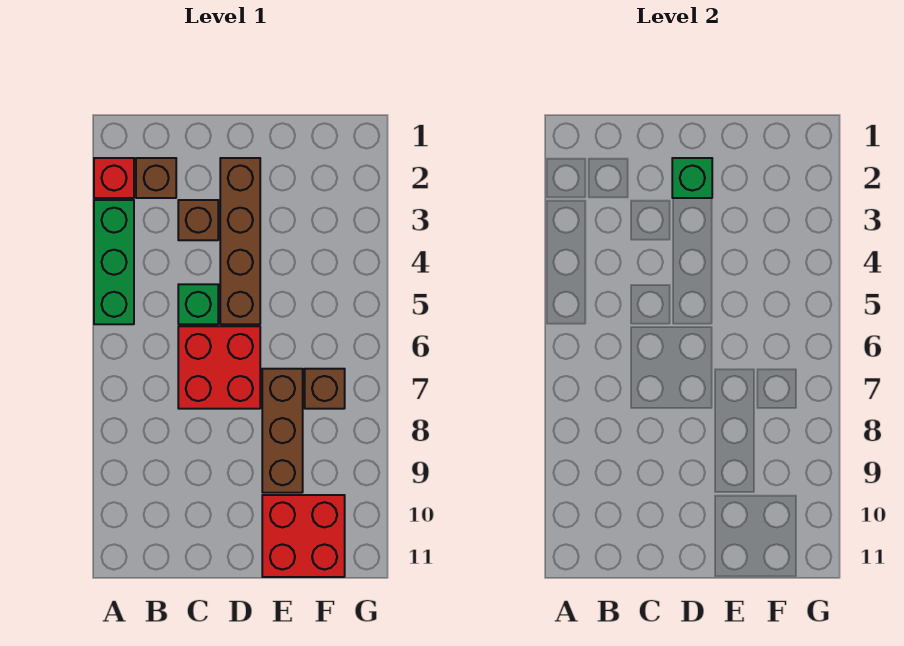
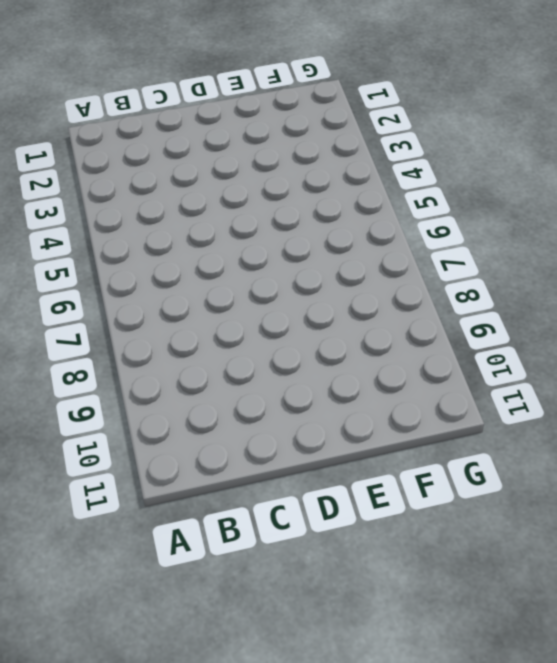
none -> red brick A2 level 1
none -> green brick A3:A5 level 1

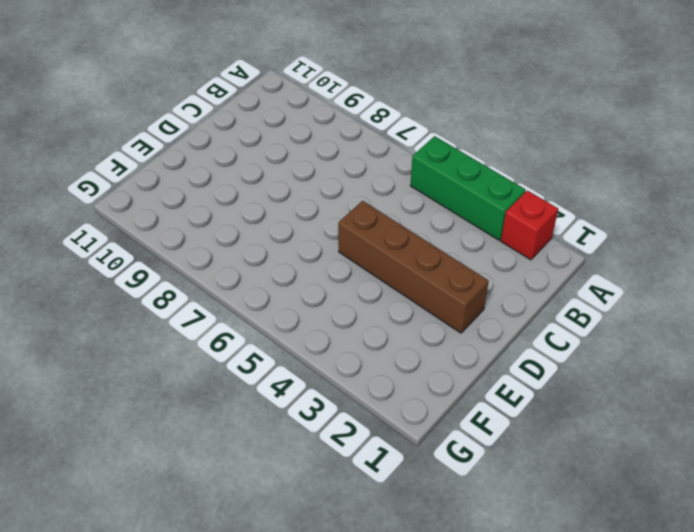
none -> brown brick B2 level 1
none -> brown brick C3 level 1

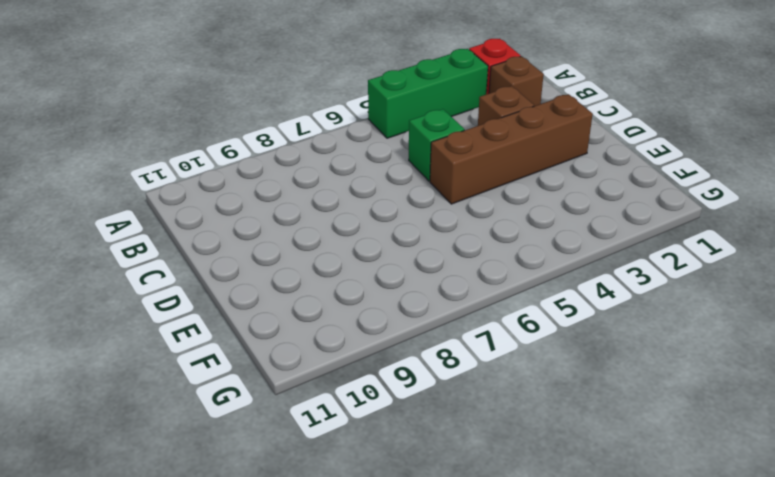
none -> red brick C6:D7 level 1
none -> brown brick E7:E9 level 1

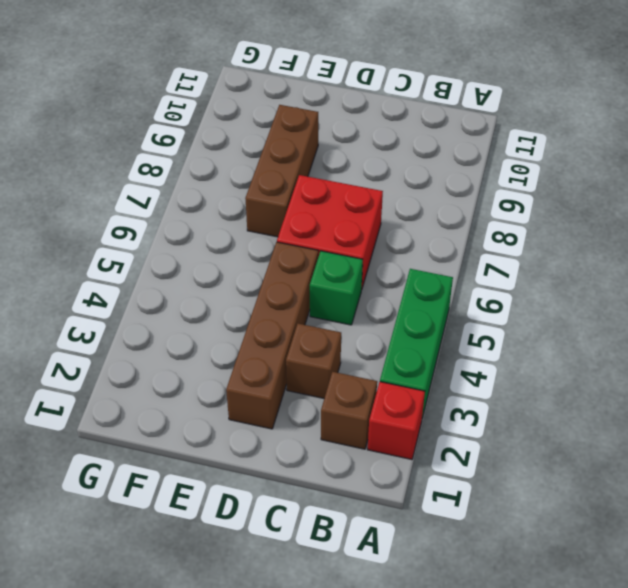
none -> red brick E10:F11 level 1
none -> brown brick F7 level 1

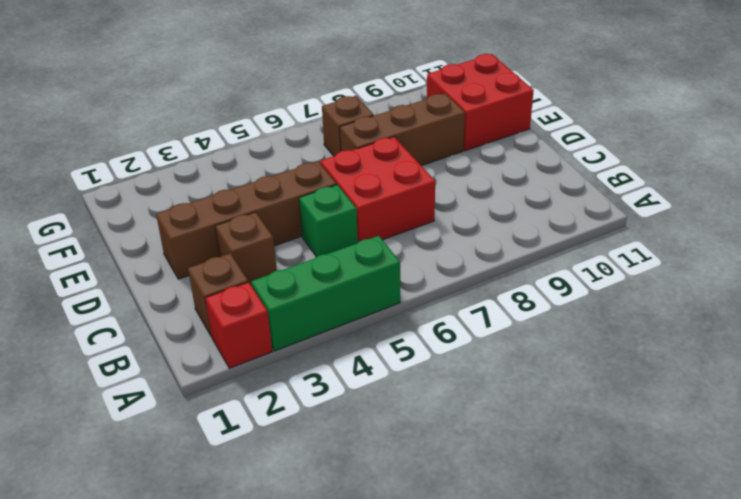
none -> green brick D2 level 2

